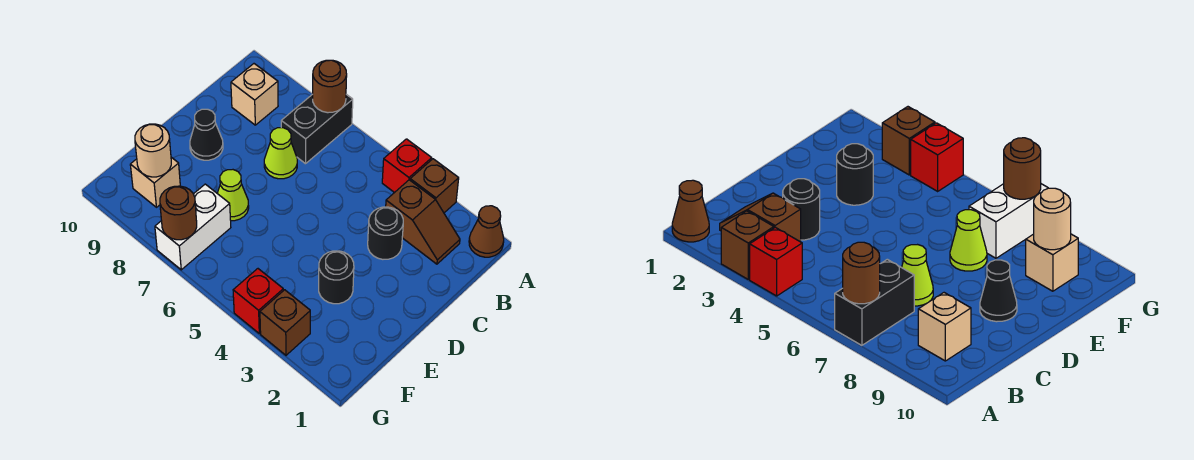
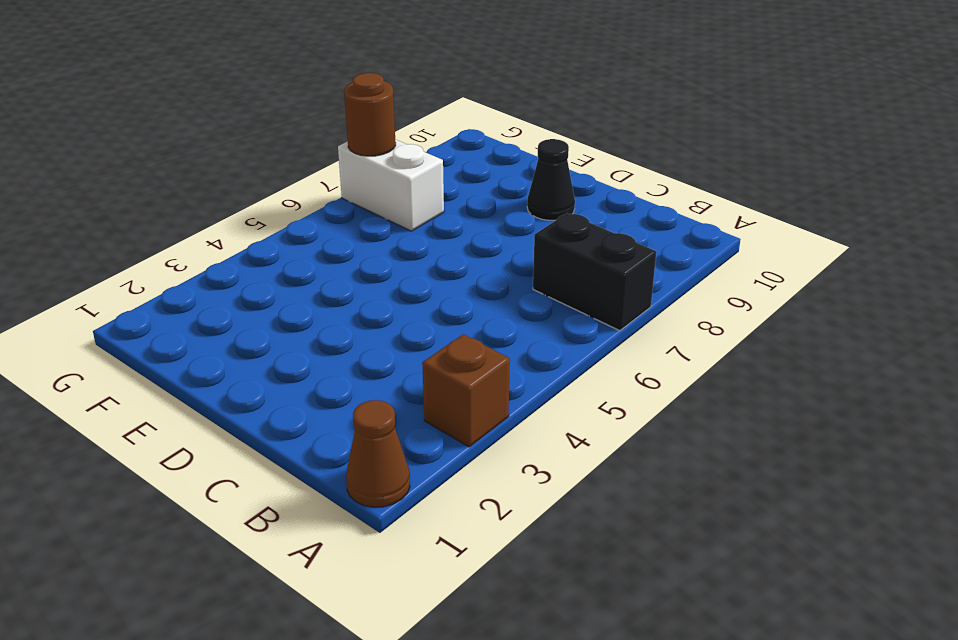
none -> red brick A4 level 1
none -> brown slope B2:B3 level 1 top 3
none -> tan brick B9 level 1

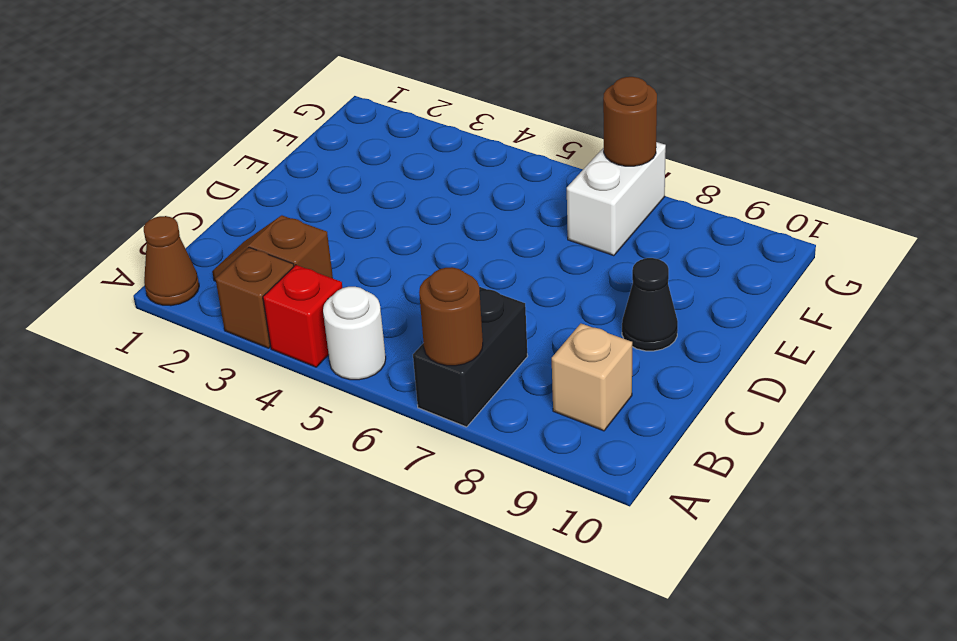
white round brick A5 level 1 -> none
none -> black round brick C3 level 1
none -> lime cone C7 level 1
none -> black round brick E3 level 1

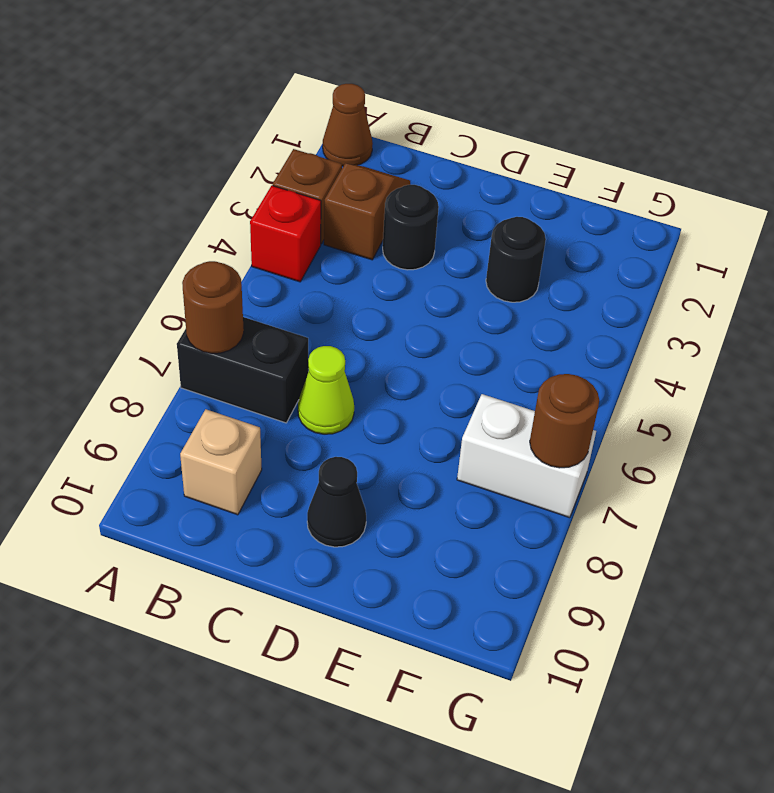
none -> lime cone E7 level 1
none -> tan brick F9 level 1
none -> brown brick G3 level 1

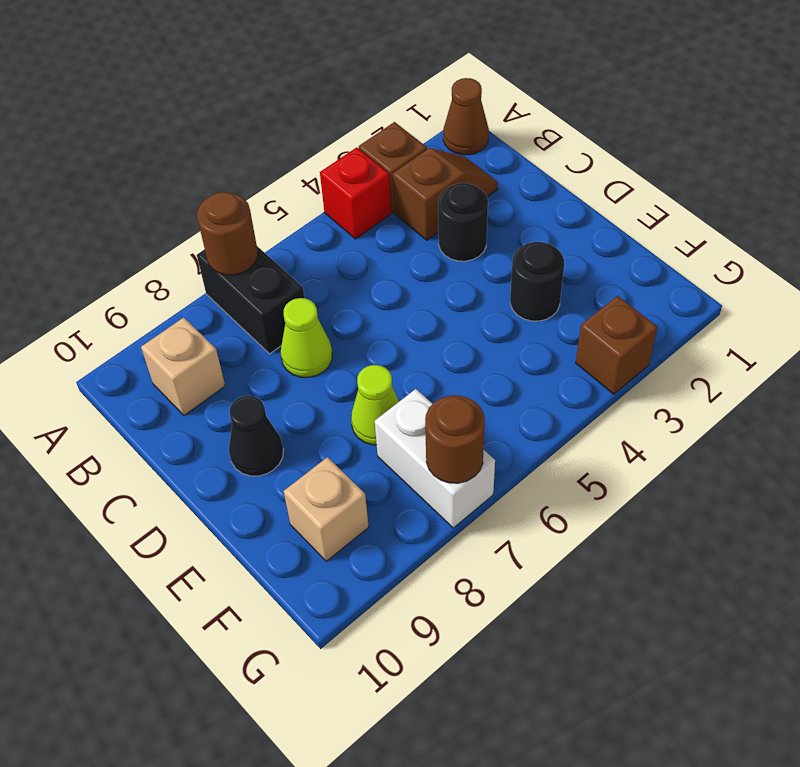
none -> red brick G4 level 1
none -> tan round brick F9 level 2

